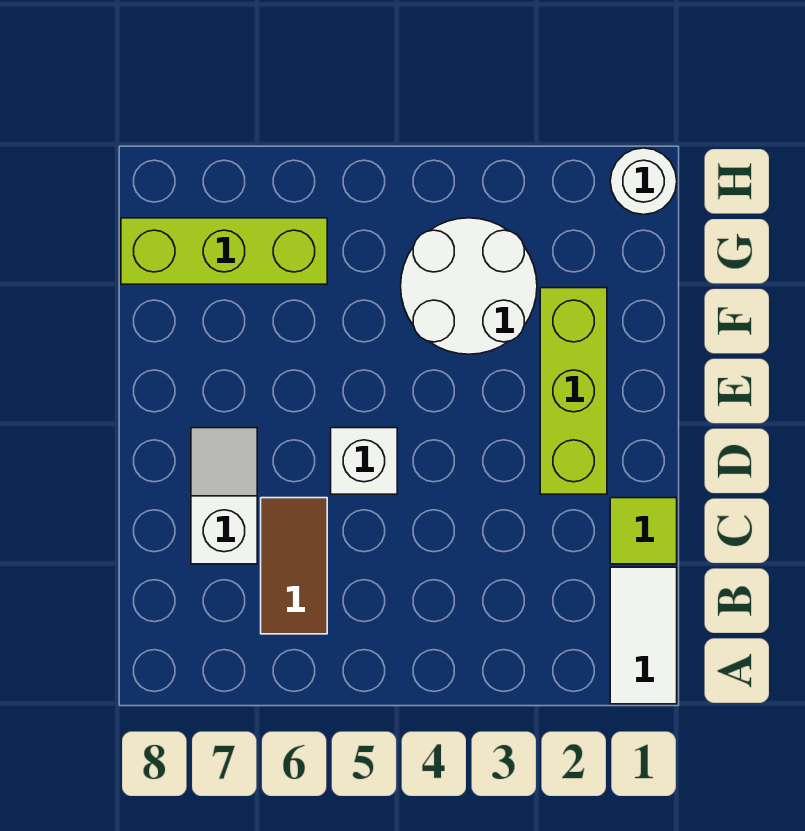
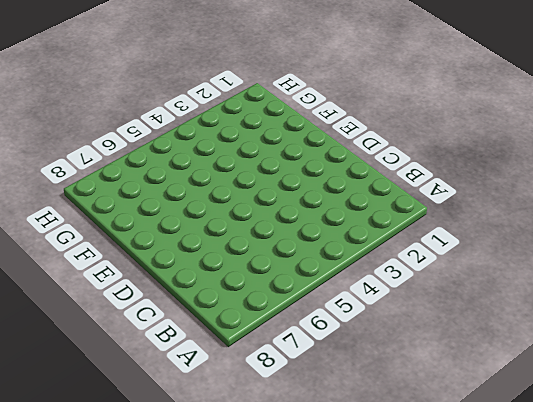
none -> white tile A1:B1 level 1
none -> brown tile B6:C6 level 1

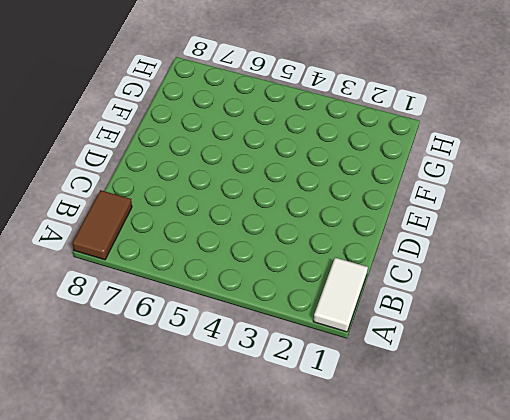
brown tile A8:B8 level 1 -> brown tile B6:C6 level 1
none -> lime tile C1 level 1
none -> white slope C7:D7 level 1 top C

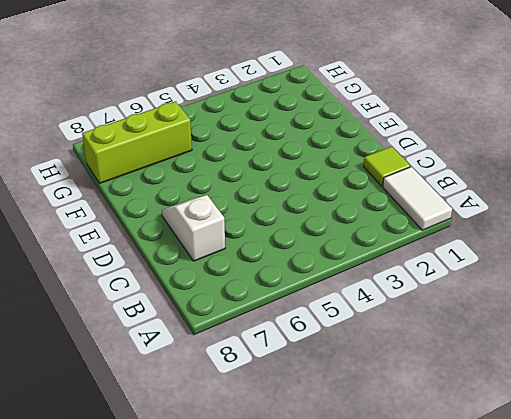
none -> brown tile B6:C6 level 1
none -> lime brick D2:F2 level 1

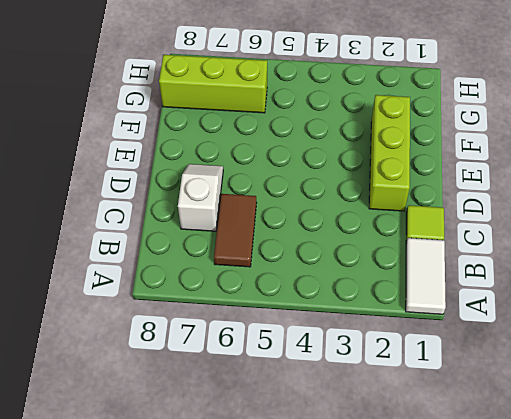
none -> white brick D5 level 1
none -> white round brick F3:G4 level 1

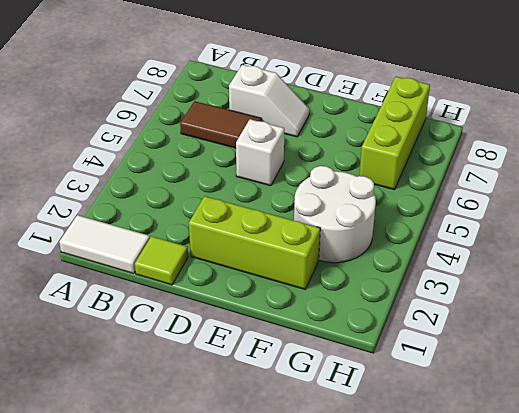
none -> white round brick H1 level 1

